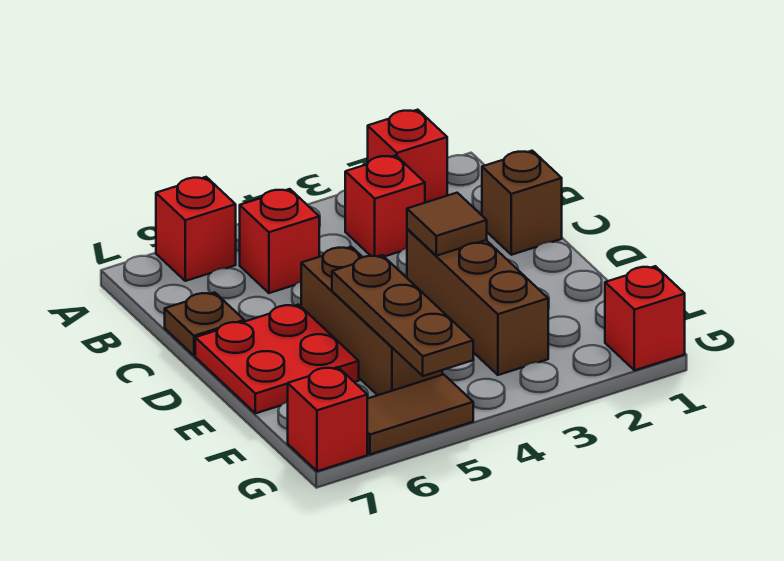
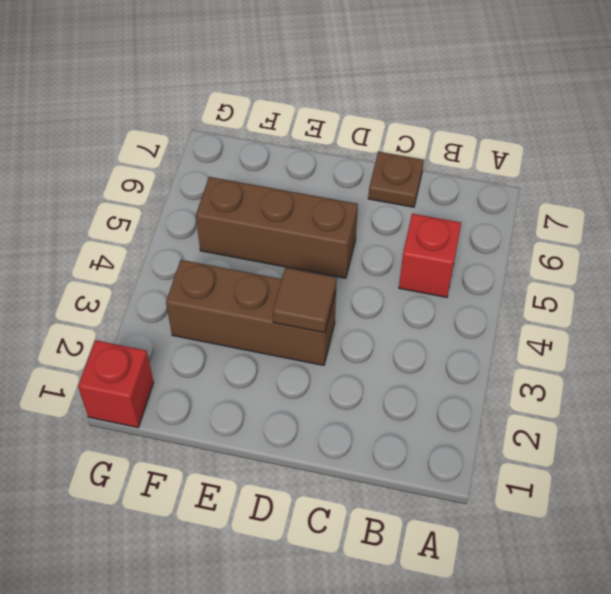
none -> red brick A2 level 1
none -> red brick A6 level 1
none -> red brick B3 level 1

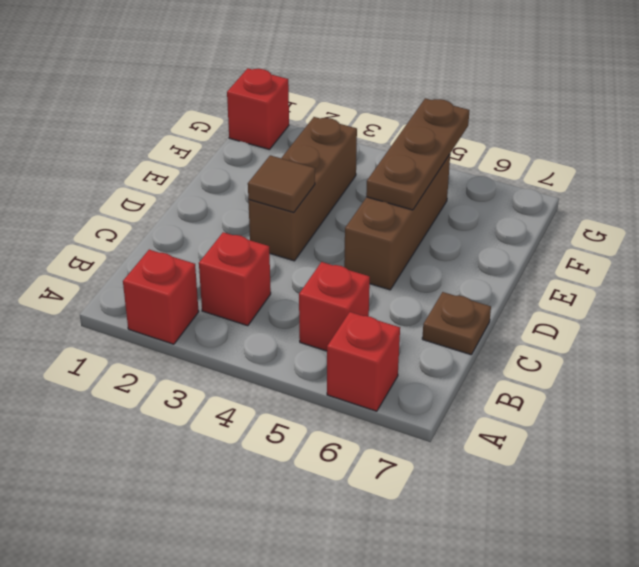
none -> brown brick C1 level 1
none -> red plate D6:E7 level 1
none -> brown tile G5:G6 level 1

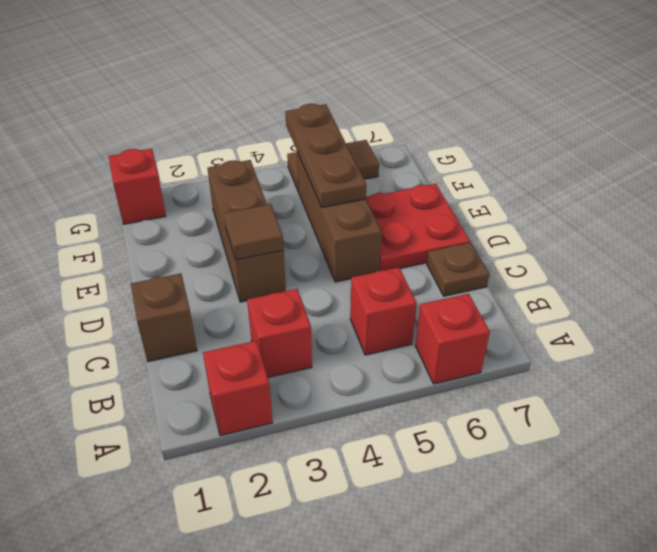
none -> red brick G7 level 1

